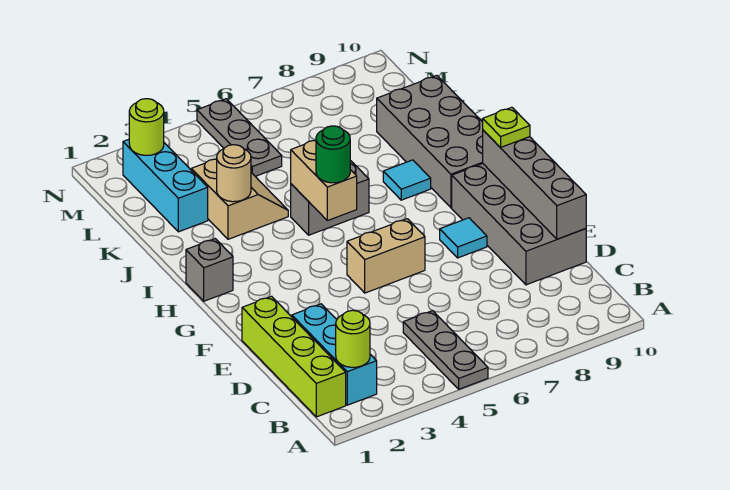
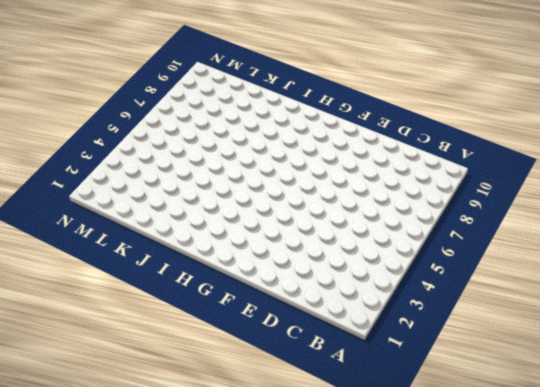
none -> grey plate A5:C5 level 1
none -> lime brick B1:E1 level 1
none -> cyan brick B2:D2 level 1

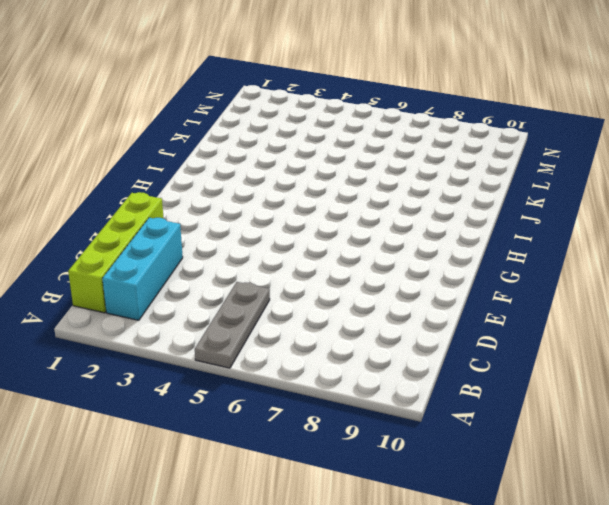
none -> grey brick D9:G10 level 1
none -> tan brick F5:F6 level 1
none -> cyan tile F8 level 1

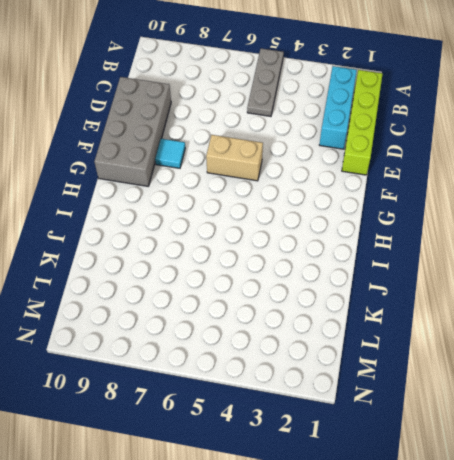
none -> grey brick H1 level 1
none -> grey brick H9:K10 level 1
none -> grey brick I5:I6 level 1

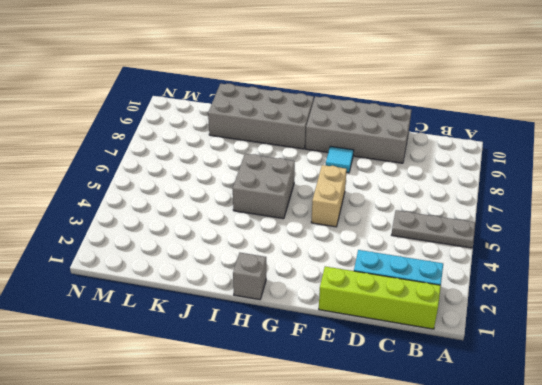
grey brick H5:I6 level 1 -> grey brick I5:I6 level 1
none -> cyan tile I8 level 1
none -> tan slope J3:K4 level 1 top 3
none -> cyan brick K2:M2 level 1

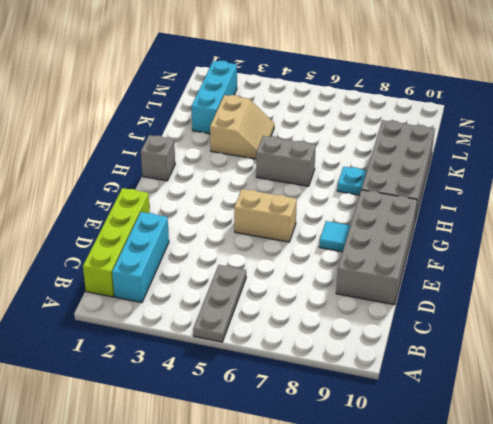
cyan plate I8 level 1 -> cyan tile I8 level 1
none -> grey plate L5:N5 level 1
none -> lime round brick B2 level 2
none -> grey brick D10:G10 level 2

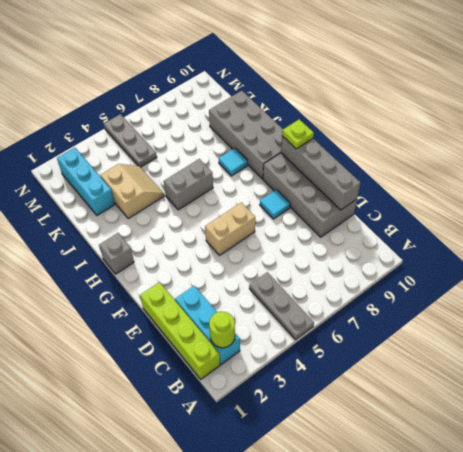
none -> tan brick H5:I5 level 2
none -> tan round brick J3 level 2
none -> lime round brick M2 level 2

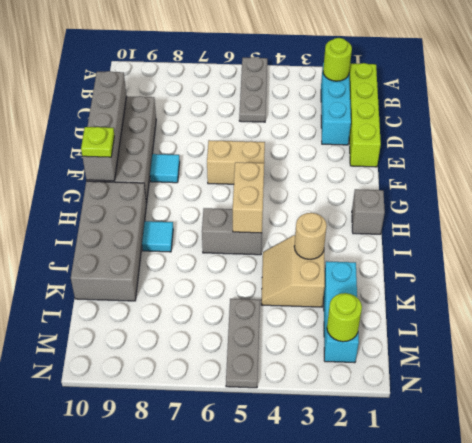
none -> green round brick H5 level 3

